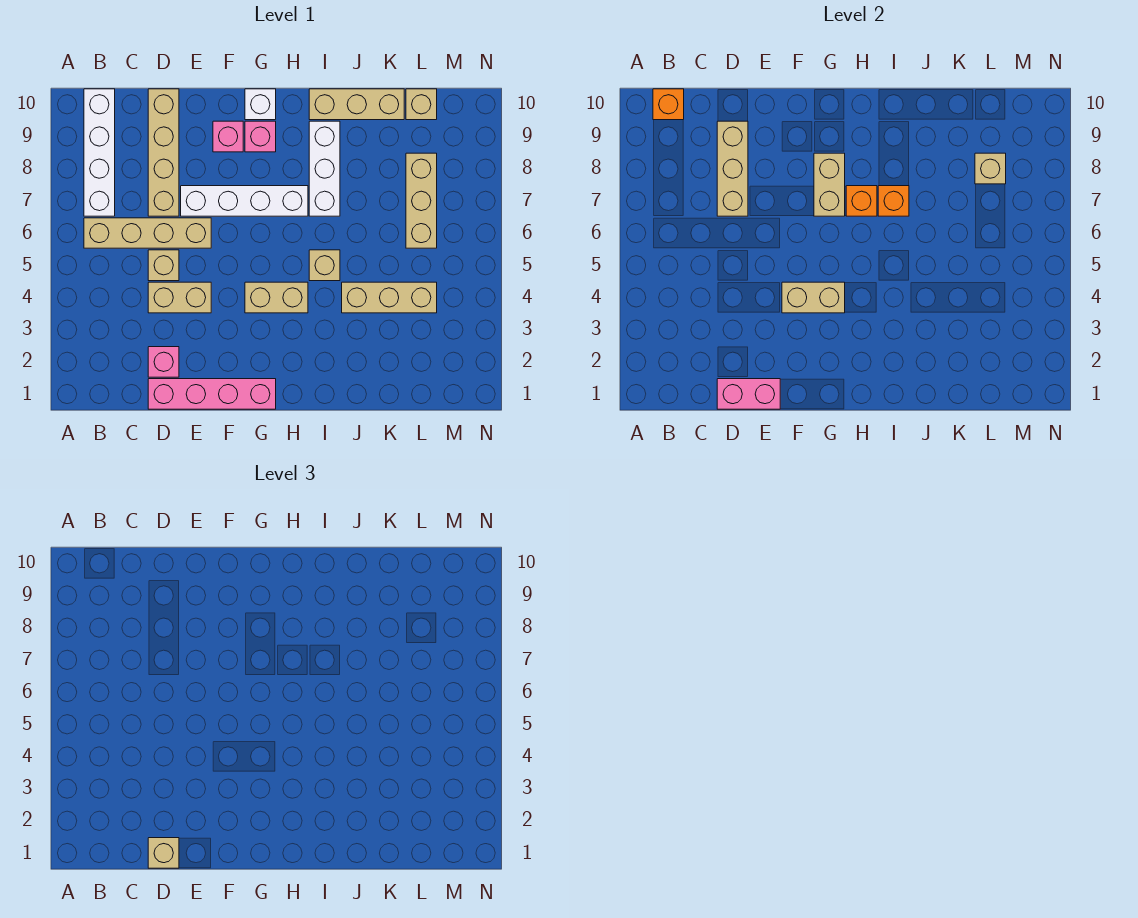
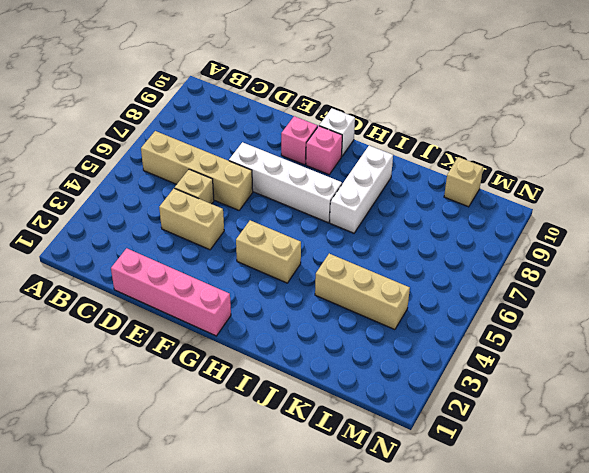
none -> white brick B7:B10 level 1
none -> pink brick D2 level 1
none -> tan brick D7:D10 level 1

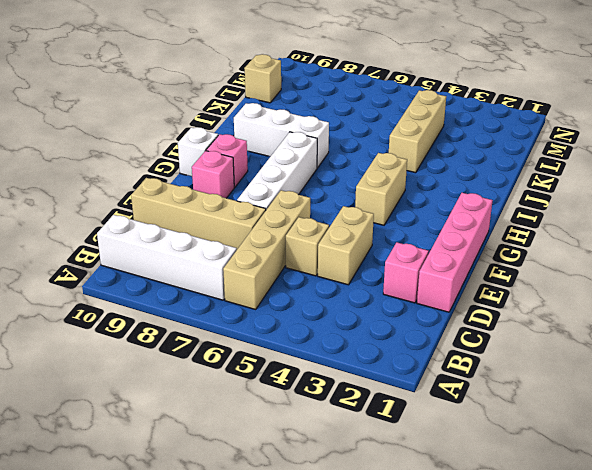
none -> tan brick I5 level 1
none -> tan brick I10:K10 level 1
none -> tan brick L6:L8 level 1

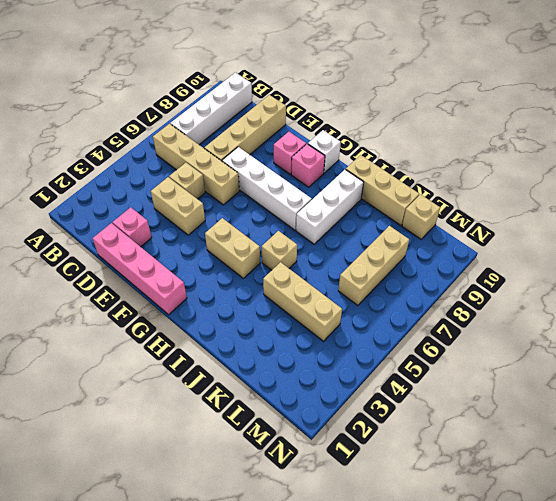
none -> orange brick B10 level 2
none -> pink brick D1:E1 level 2
none -> tan brick D7:D9 level 2

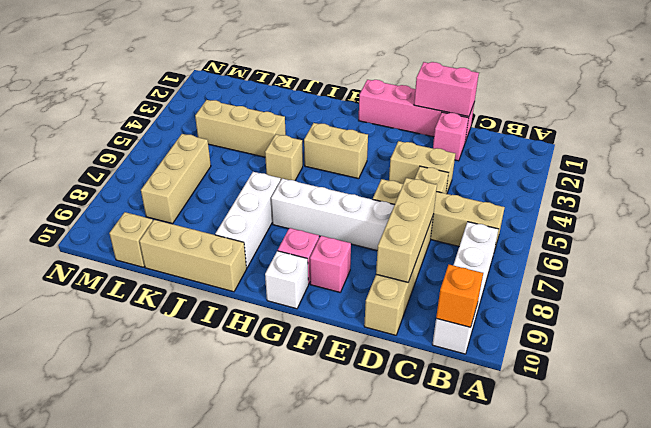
none -> tan brick F4:G4 level 2
none -> tan brick G7:G8 level 2
none -> orange brick H7 level 2

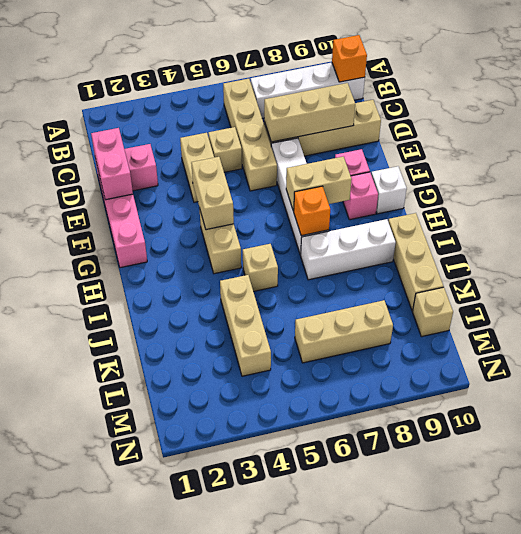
none -> orange brick I7 level 2
none -> tan brick L8 level 2
none -> tan brick D1 level 3

